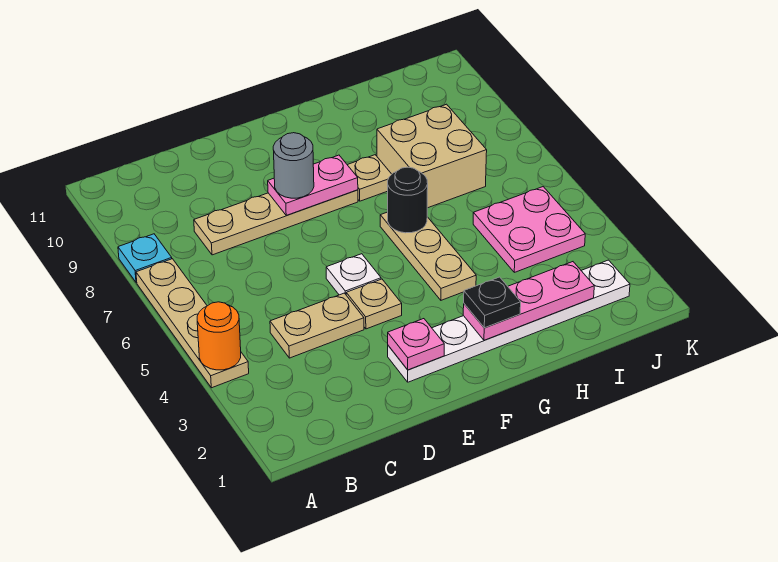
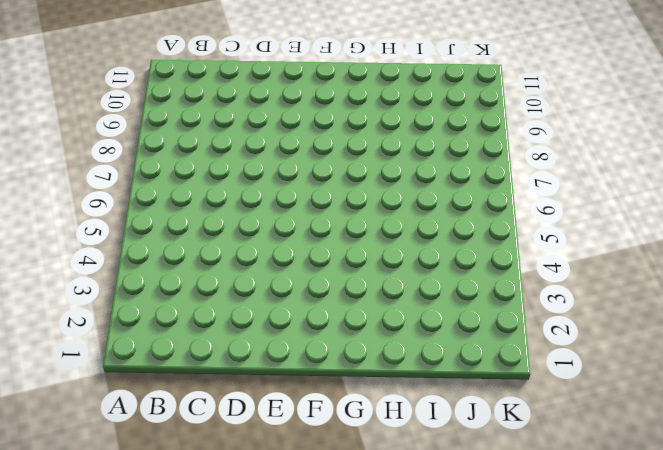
none -> tan plate A4:A7 level 1
none -> cyan plate A8 level 1
none -> tan plate C4:D4 level 1

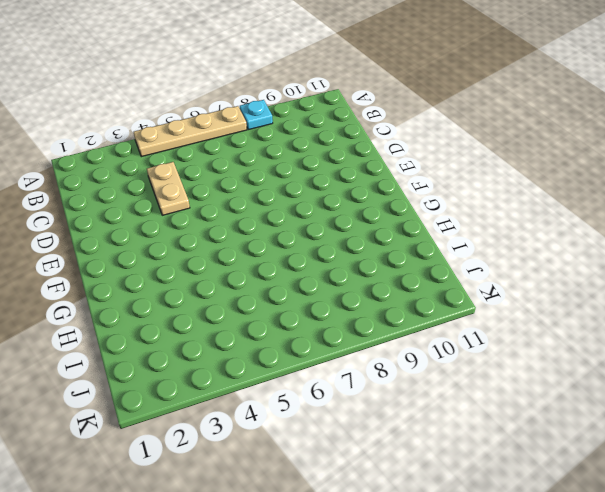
none -> tan plate C8:F8 level 1
none -> white plate E2:J2 level 1
none -> tan plate E4 level 1

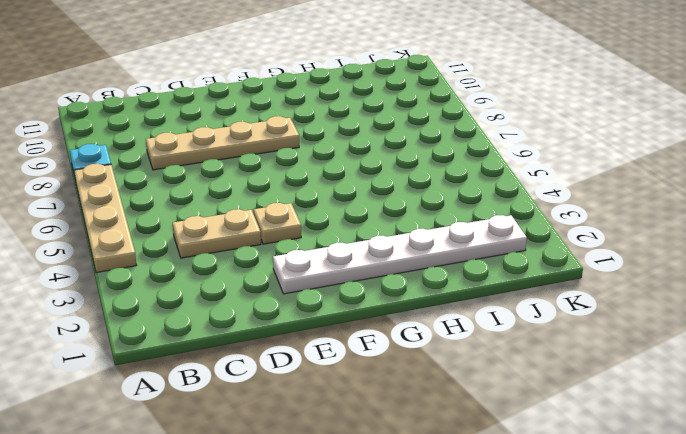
none -> white plate E5 level 1
none -> tan plate G4:G6 level 1
none -> tan plate G8 level 1

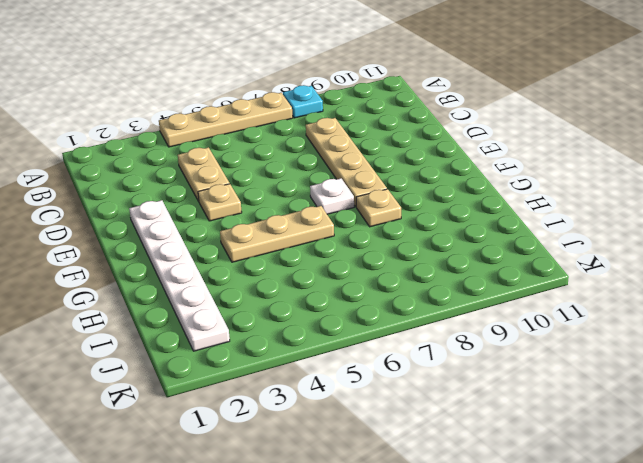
white plate F7 level 1 -> white plate E5 level 1
none -> tan brick H7:I8 level 1
none -> pink plate I4:J5 level 1
none -> orange round brick A4 level 2

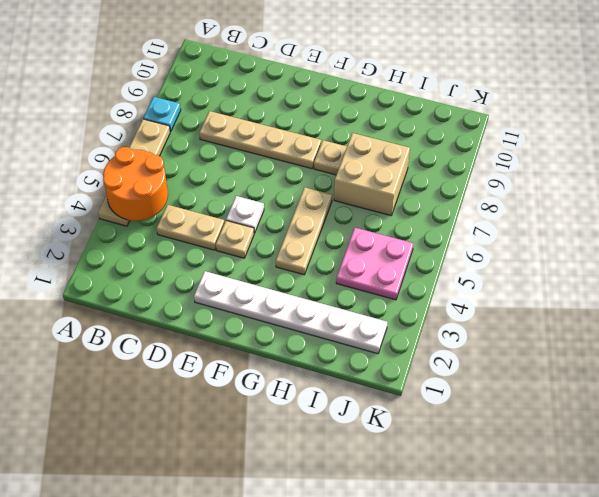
orange round brick A4:B5 level 2 -> orange round brick A4 level 2
none -> pink plate E2 level 2
none -> pink plate E8:F8 level 2
none -> pink plate G2:I2 level 2

